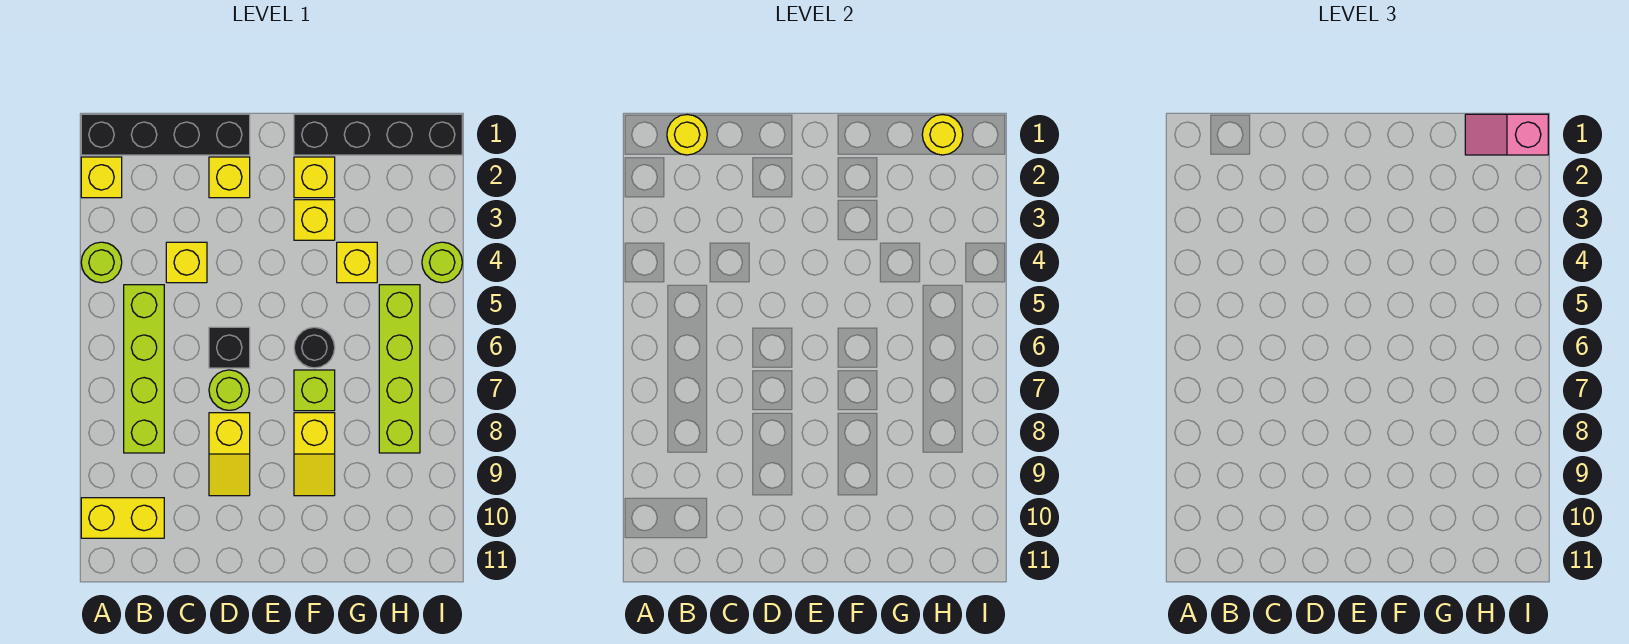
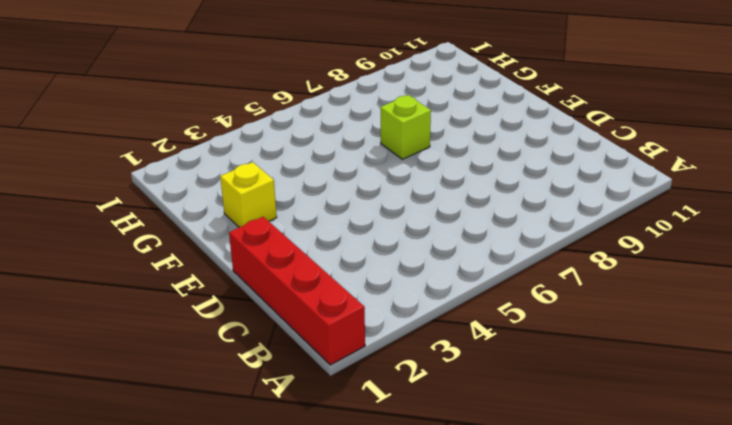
red brick A1:D1 level 1 -> black brick A1:D1 level 1
none -> yellow brick A2 level 1
none -> lime round brick A4 level 1
none -> yellow brick A10:B10 level 1

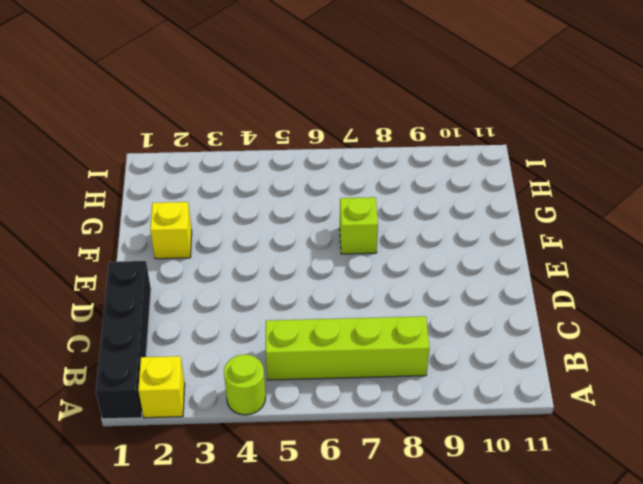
none -> yellow brick A10:B10 level 1
none -> yellow brick C4 level 1
none -> yellow brick D2 level 1

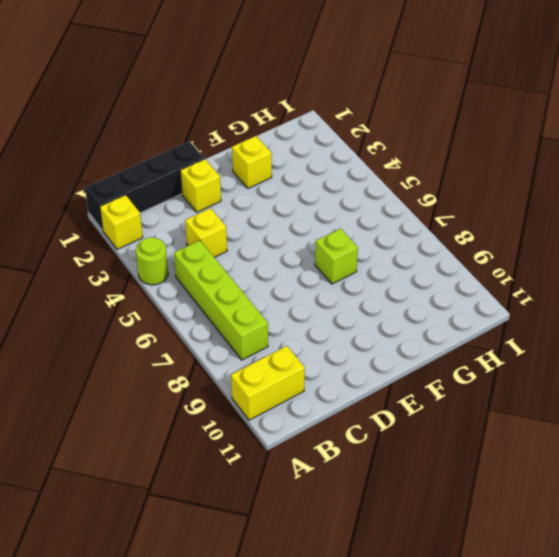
none -> black brick D6 level 1
none -> lime round brick D7 level 1
none -> yellow slope D8:D9 level 1 top 8

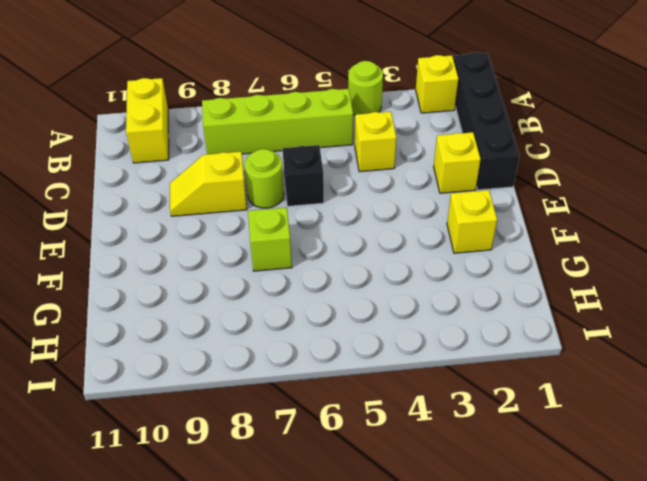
none -> black brick F1:I1 level 1
none -> yellow brick F3 level 1
none -> black round brick F6 level 1

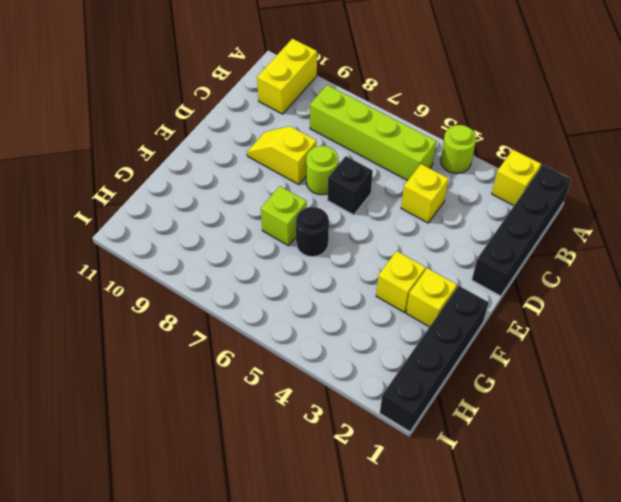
none -> yellow brick D2 level 1
none -> yellow slope F8:F9 level 1 top 8
none -> yellow brick G4 level 1

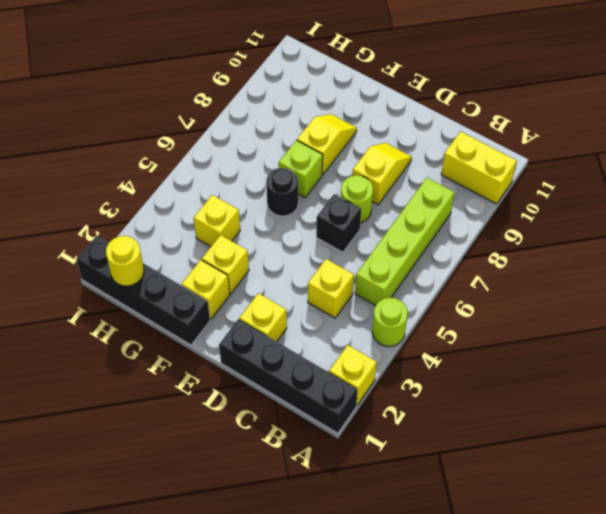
none -> lime brick H5:H8 level 1
none -> lime round brick I4 level 1
none -> yellow round brick B1 level 2

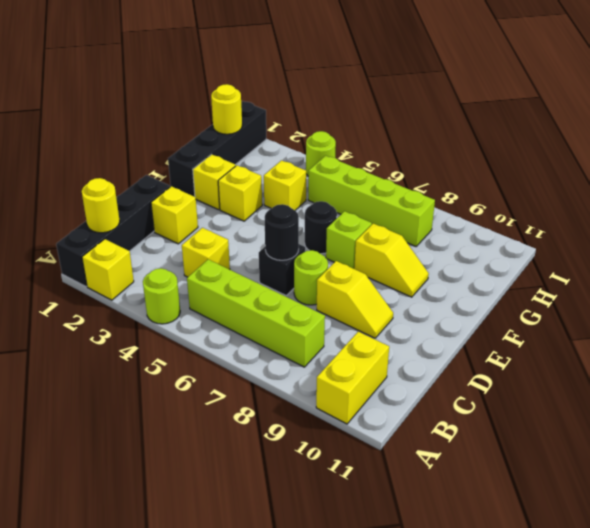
black round brick D6 level 2 -> none
none -> pink slope H1:I1 level 3 top I

